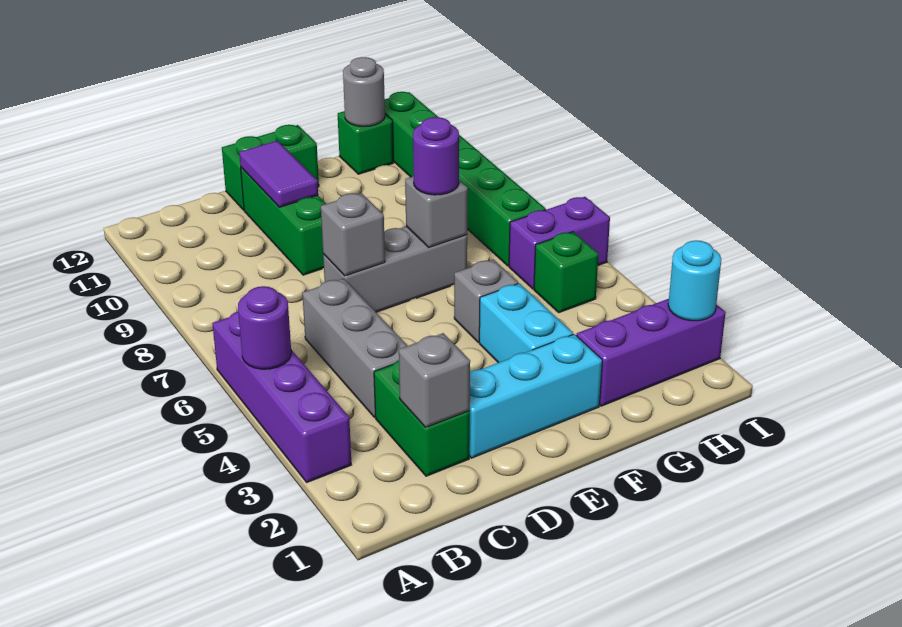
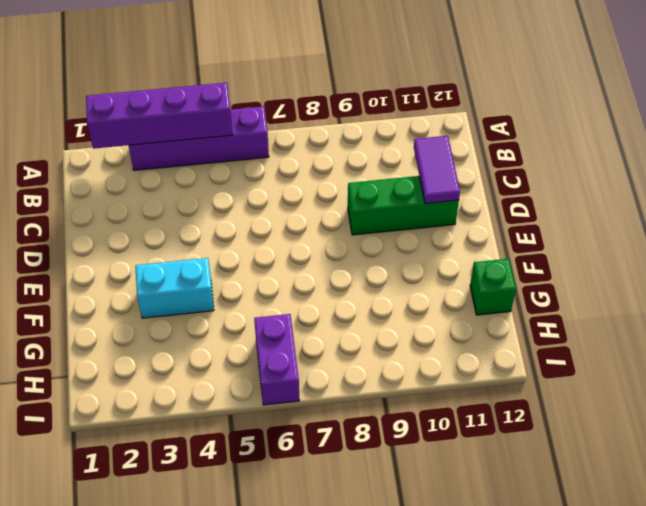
purple brick A2:A5 level 2 -> purple round brick A5 level 2
purple tile C11:D11 level 2 -> purple tile D10:D11 level 2
none -> green brick C2:C3 level 1
none -> grey brick C4:C6 level 1
none -> cyan brick D2:F2 level 1

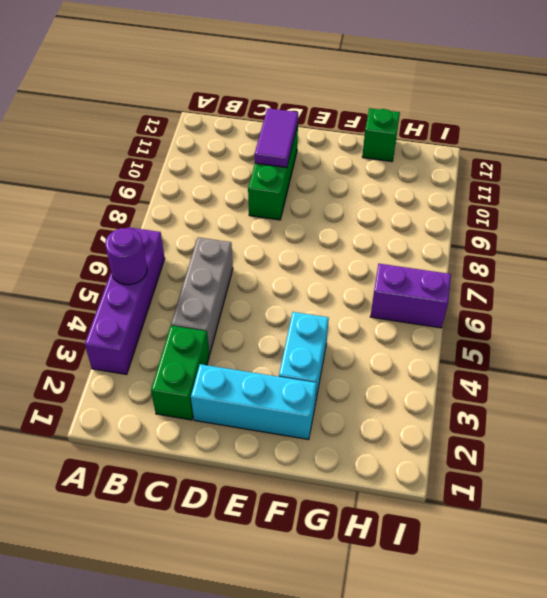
none -> grey brick D7:F7 level 1
none -> green brick D12:E12 level 1
none -> grey brick F5 level 1

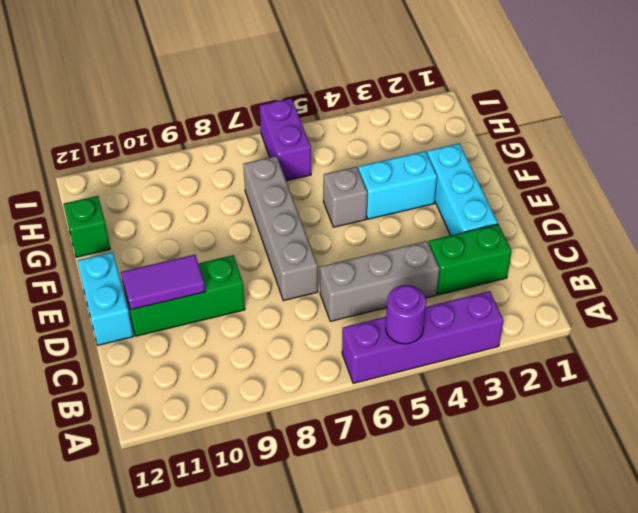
grey brick D7:G7 level 1 -> grey brick D7:F7 level 1
cyan brick D12:E12 level 1 -> green brick D12:E12 level 1
none -> purple brick G2:I2 level 1
none -> green brick H5 level 1
none -> green brick H7:H12 level 1

